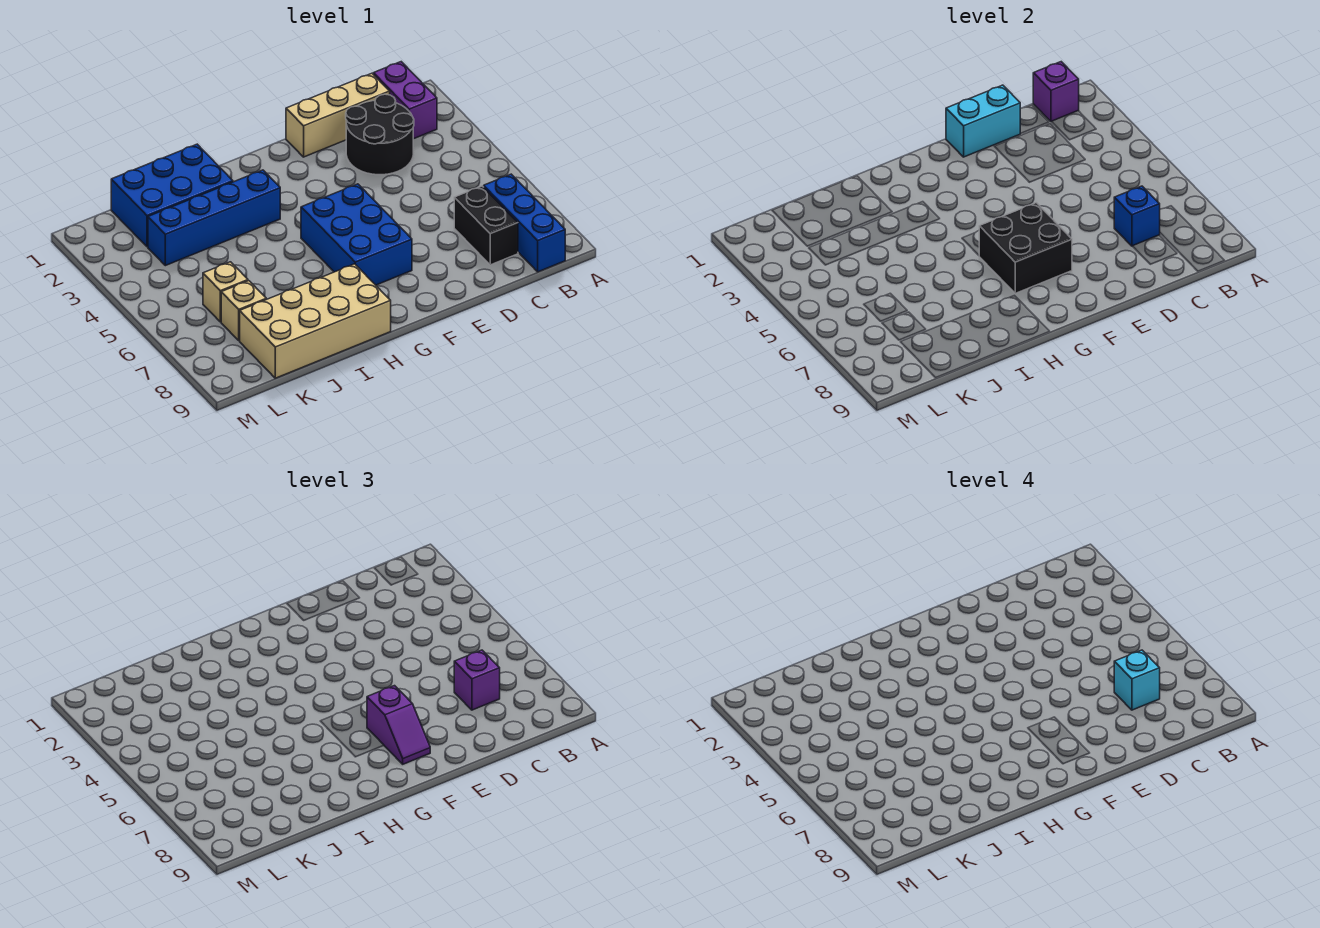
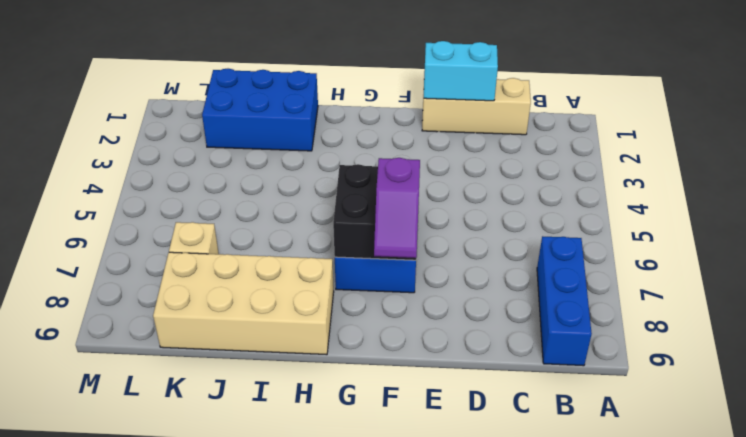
none -> purple brick B1:B2 level 1
none -> black round brick C2:D3 level 1
none -> black brick C7:C8 level 1

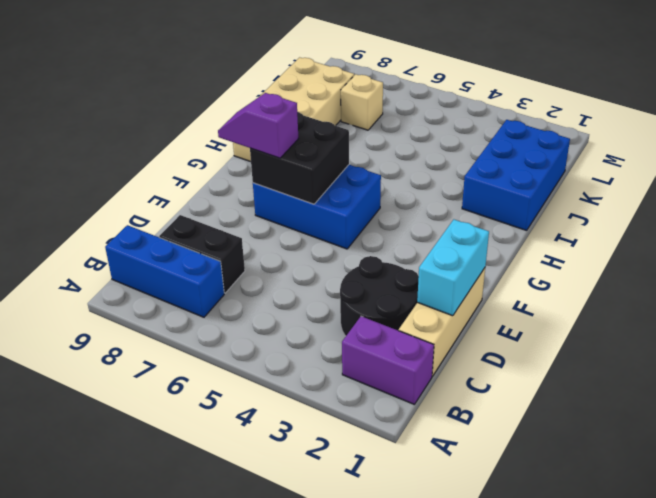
none -> blue brick H3:K3 level 1
none -> tan brick K6 level 1
none -> purple brick B1 level 2

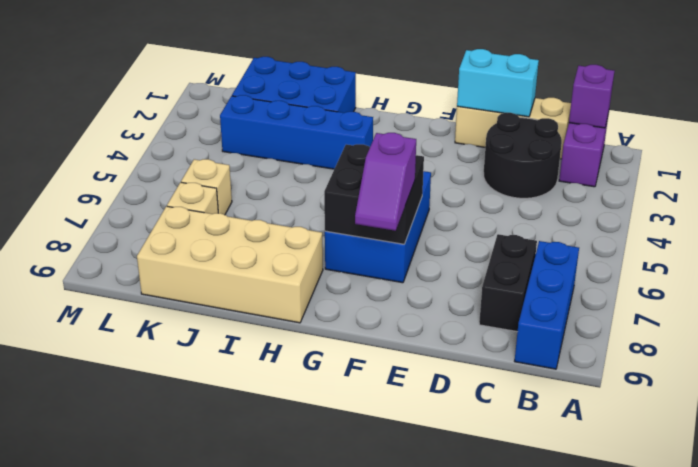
none -> blue brick C7 level 2
none -> purple brick C7 level 3
none -> cyan brick C7 level 4

